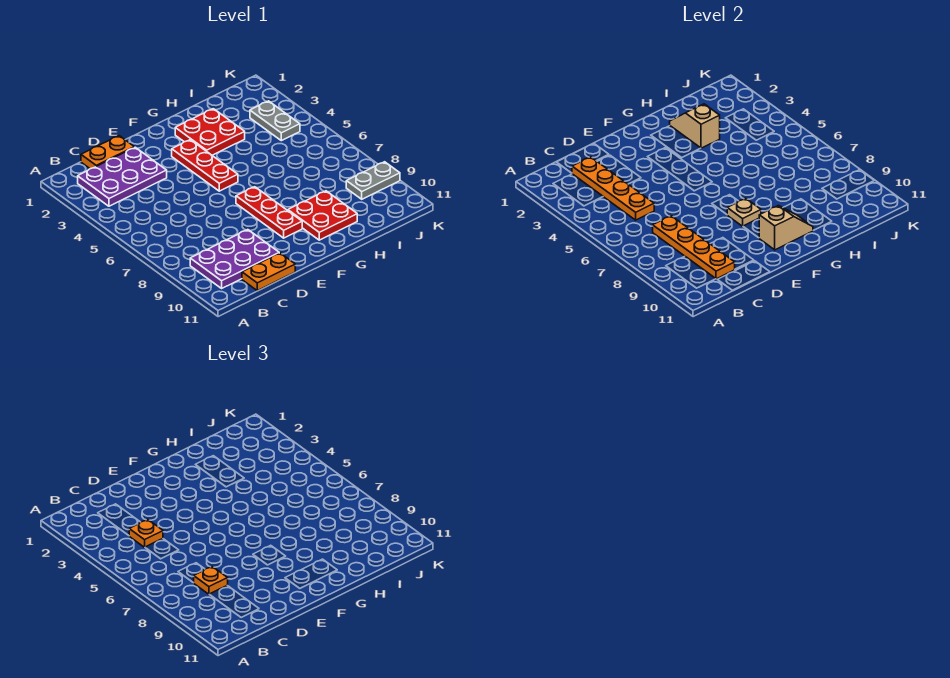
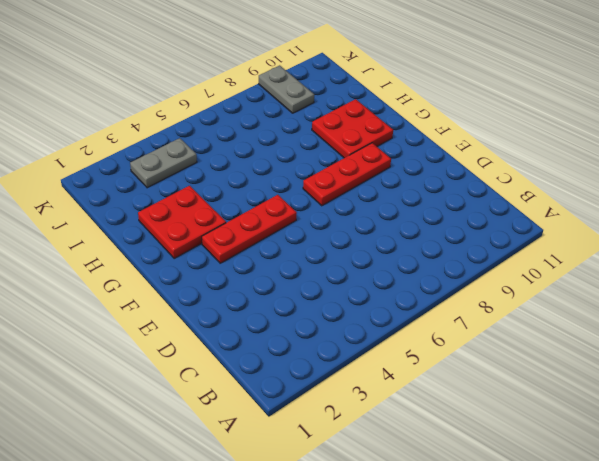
none -> purple plate B2:D3 level 1
none -> purple plate B9:D10 level 1
none -> orange plate C1:D1 level 1

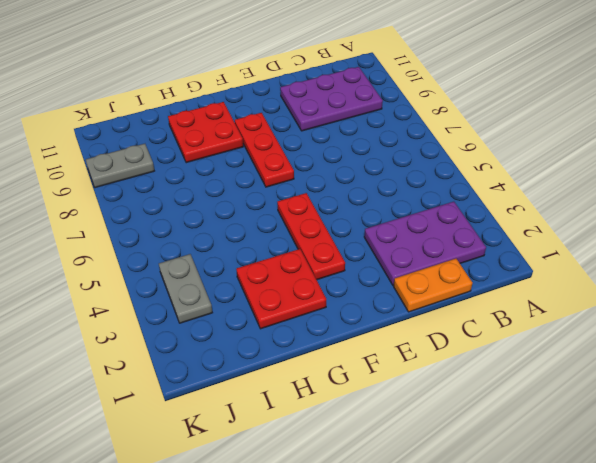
none -> orange plate C11:D11 level 1
none -> orange plate C2:C5 level 2
none -> orange plate C7:C10 level 2

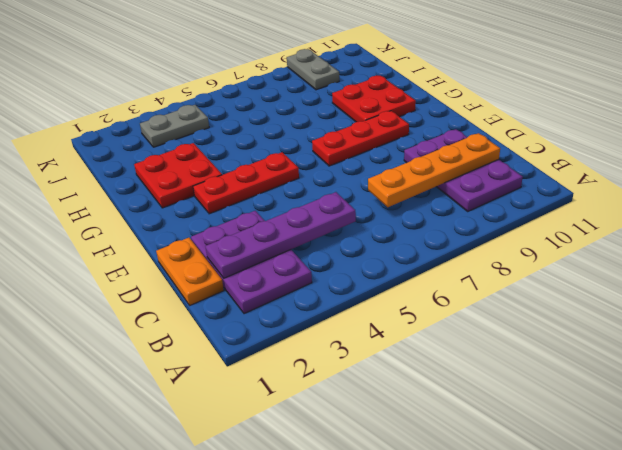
purple plate C2:C5 level 2 -> orange plate C2:C5 level 2
none -> orange plate C11:D11 level 1
none -> tan plate F8 level 2
none -> tan slope F10:G10 level 2 top F

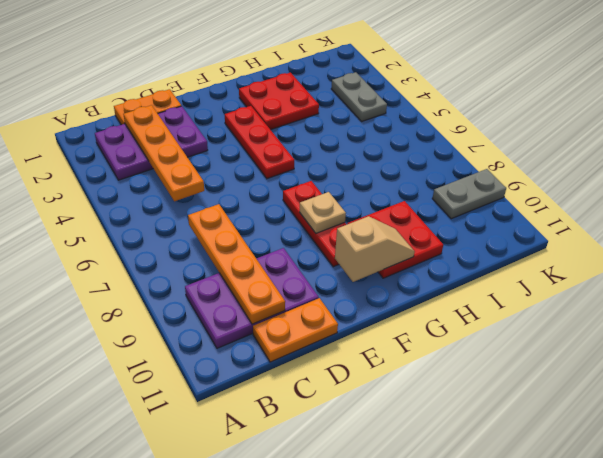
none -> tan slope H2:H3 level 2 top 3
none -> orange plate C4 level 3
none -> orange plate C8 level 3

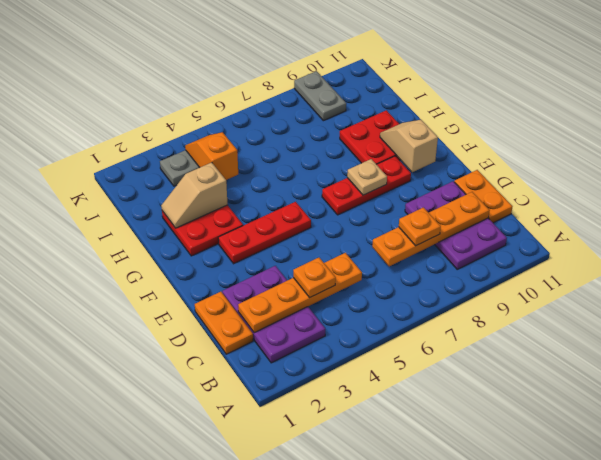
orange slope I4:J4 level 2 top I -> none

